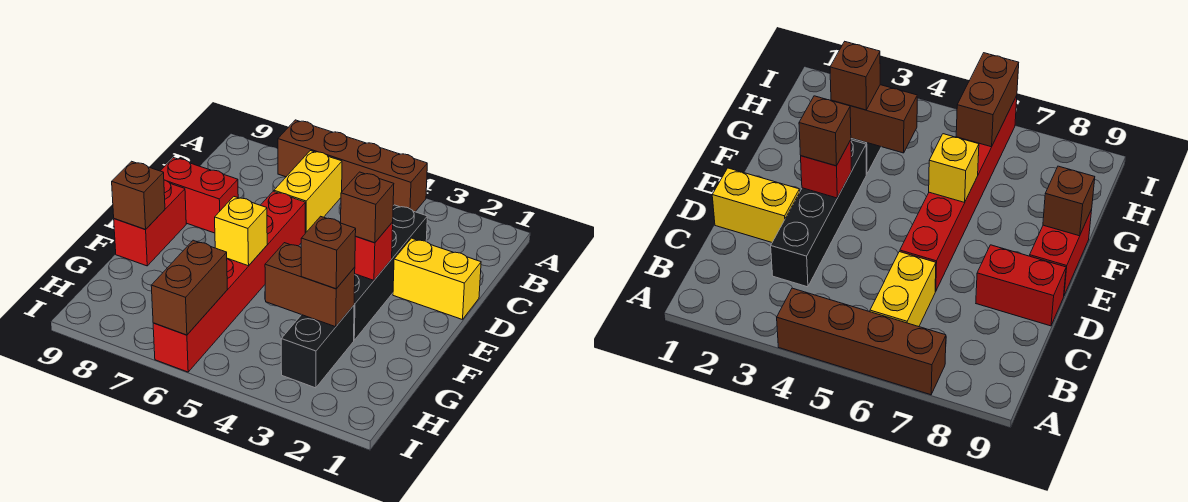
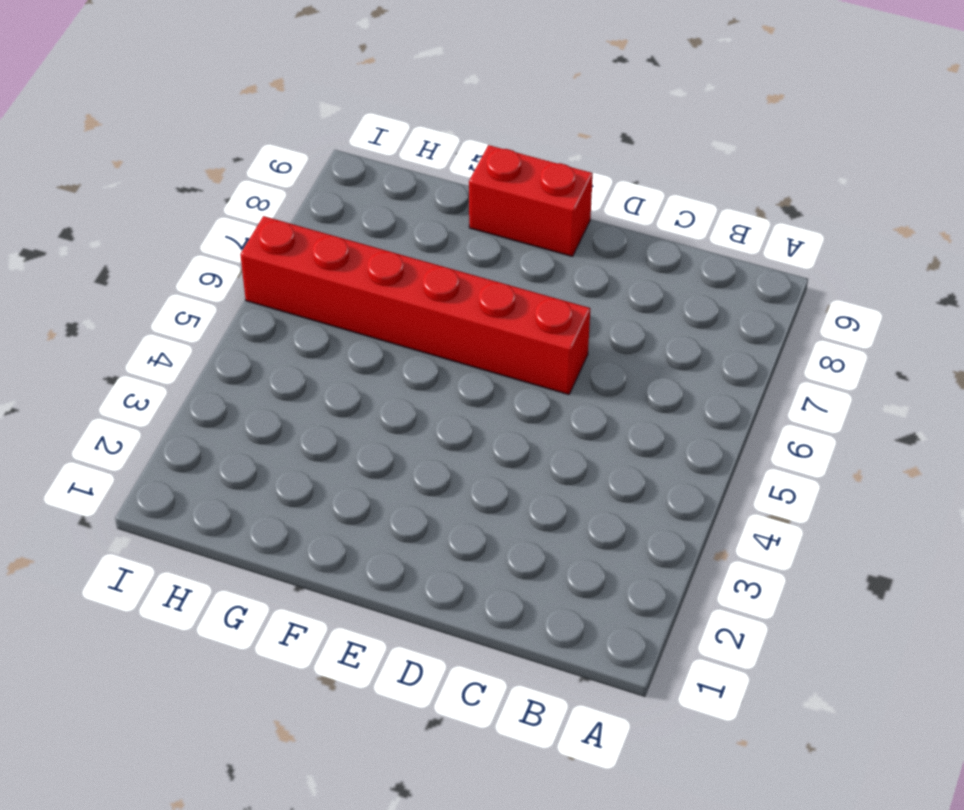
none -> brown brick A4:A7 level 1
none -> yellow brick B6:C6 level 1
none -> black brick C3:F3 level 1

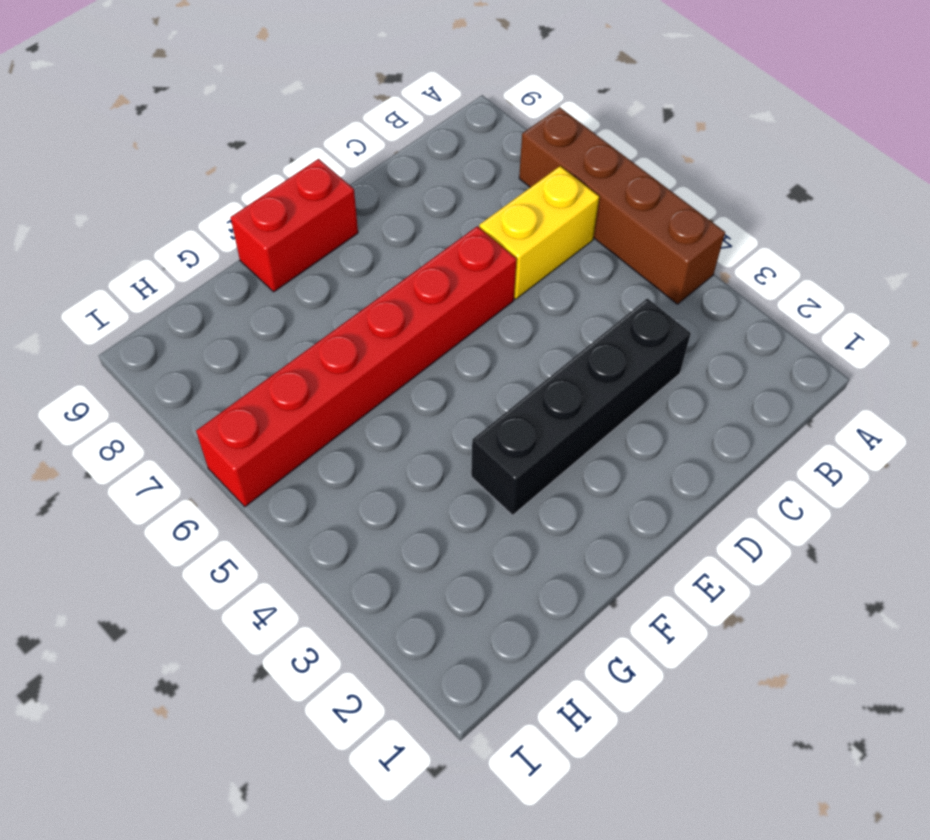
none -> yellow brick D1:D2 level 1
none -> red brick D8:D9 level 1
none -> black brick G3:H3 level 1

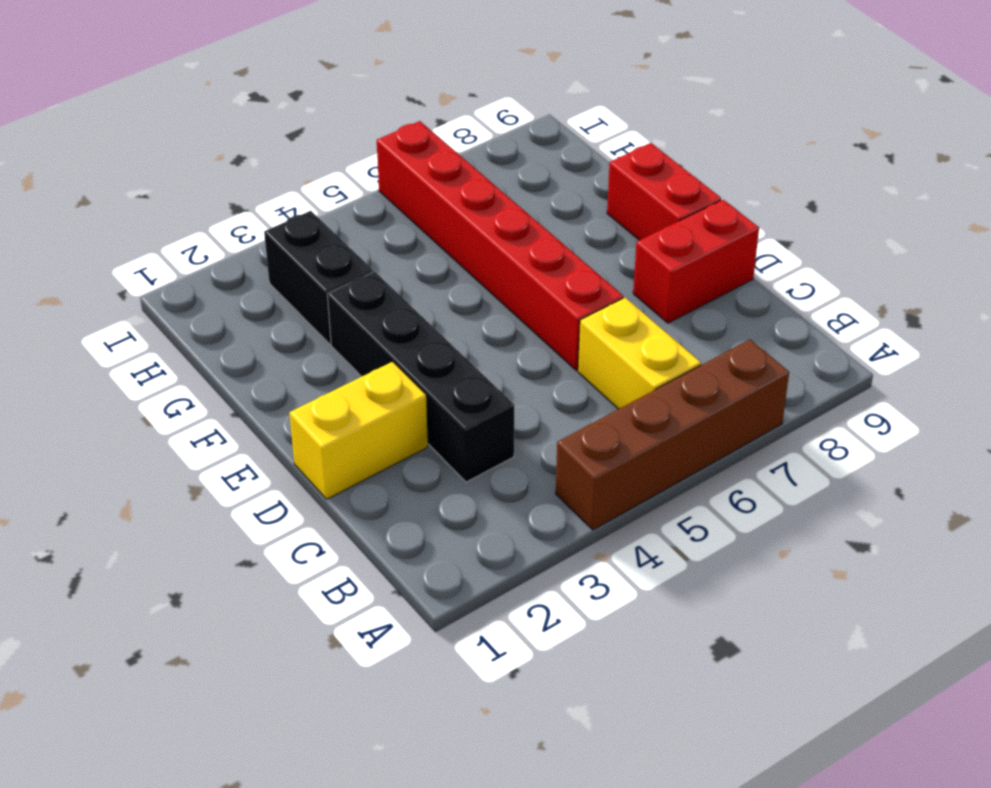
none -> red brick E3 level 2
none -> yellow brick F6 level 2
none -> brown brick F9 level 2

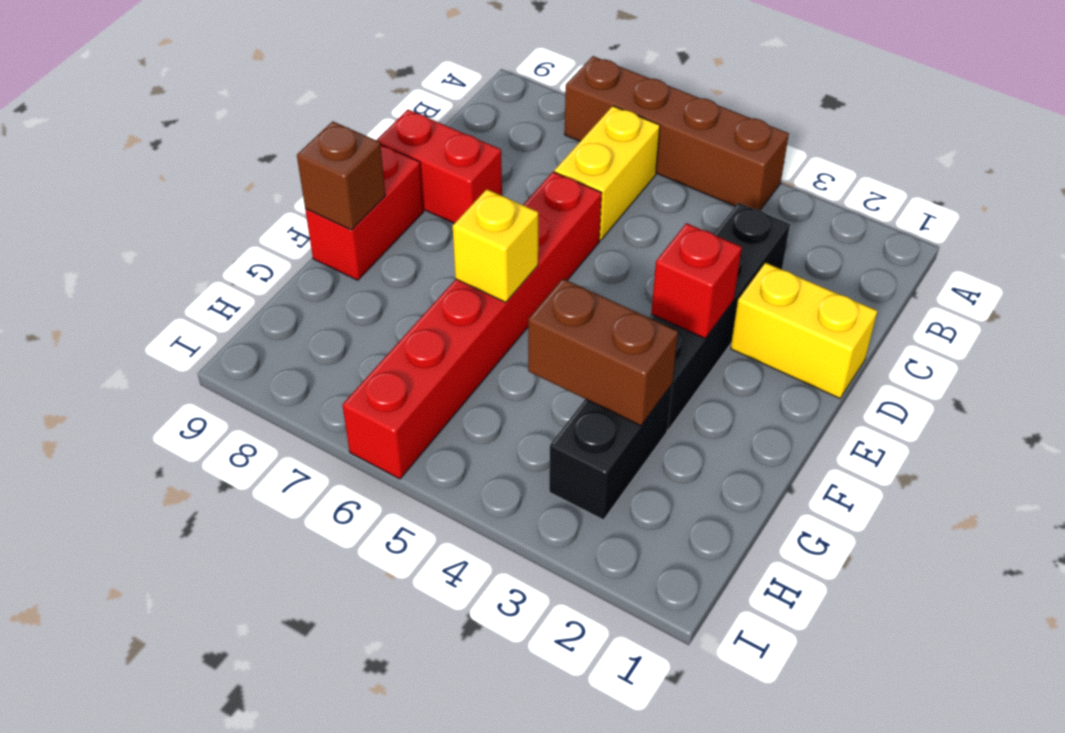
none -> brown brick H6:I6 level 2
none -> brown brick E3 level 3
none -> brown brick G3 level 3

